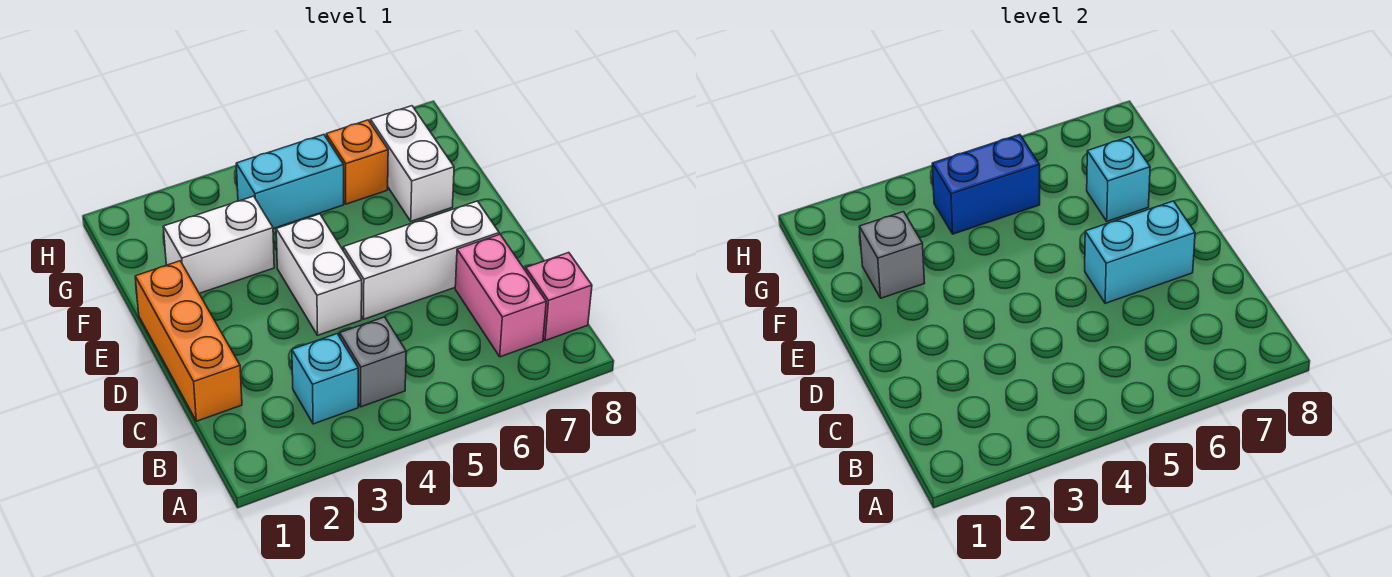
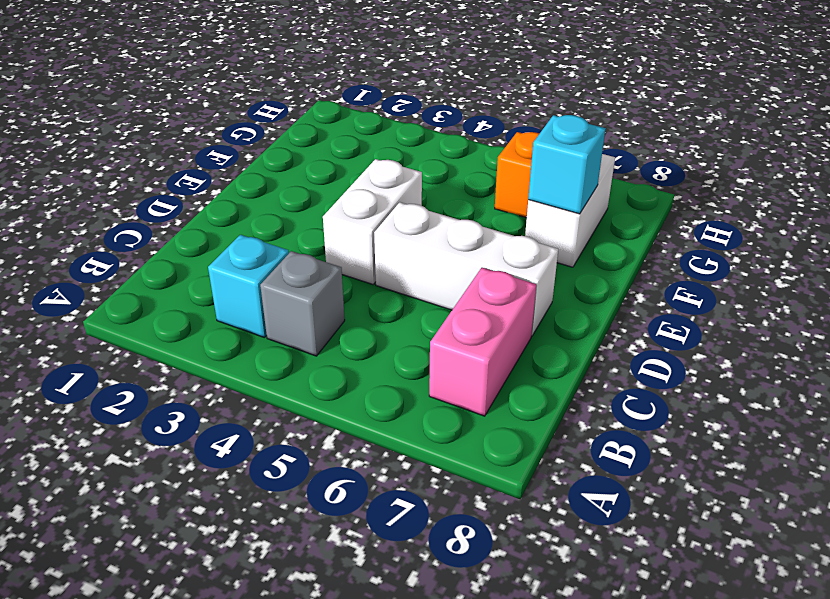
none -> pink brick B8 level 1
none -> orange brick C1:E1 level 1
none -> white brick F2:F3 level 1

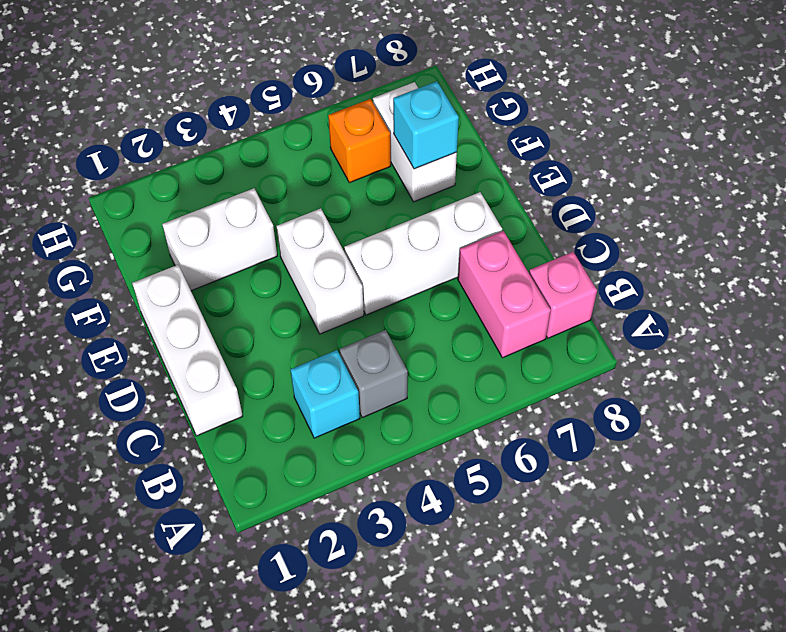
white brick C1:E1 level 1 -> orange brick C1:E1 level 1
none -> cyan brick G4:G5 level 1
none -> cyan brick D6:D7 level 2
none -> grey brick F2 level 2

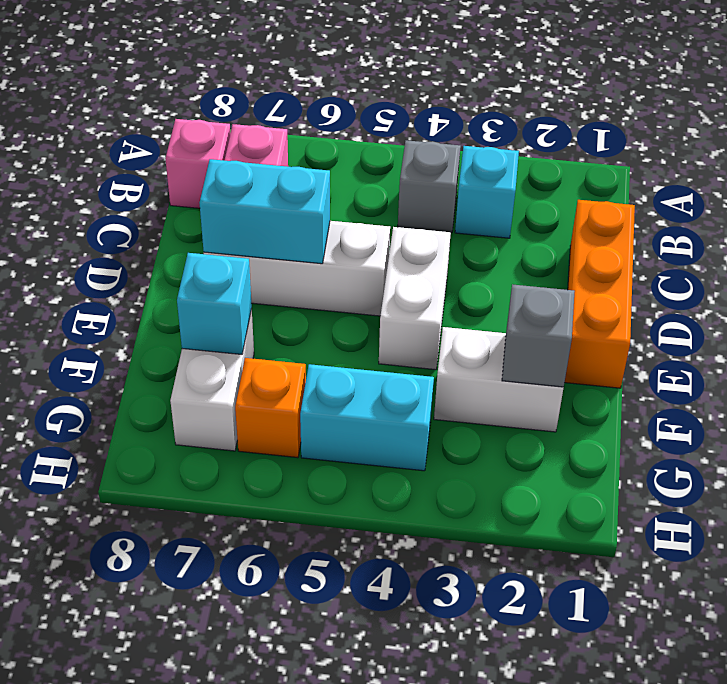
none -> blue brick G4:G5 level 2

